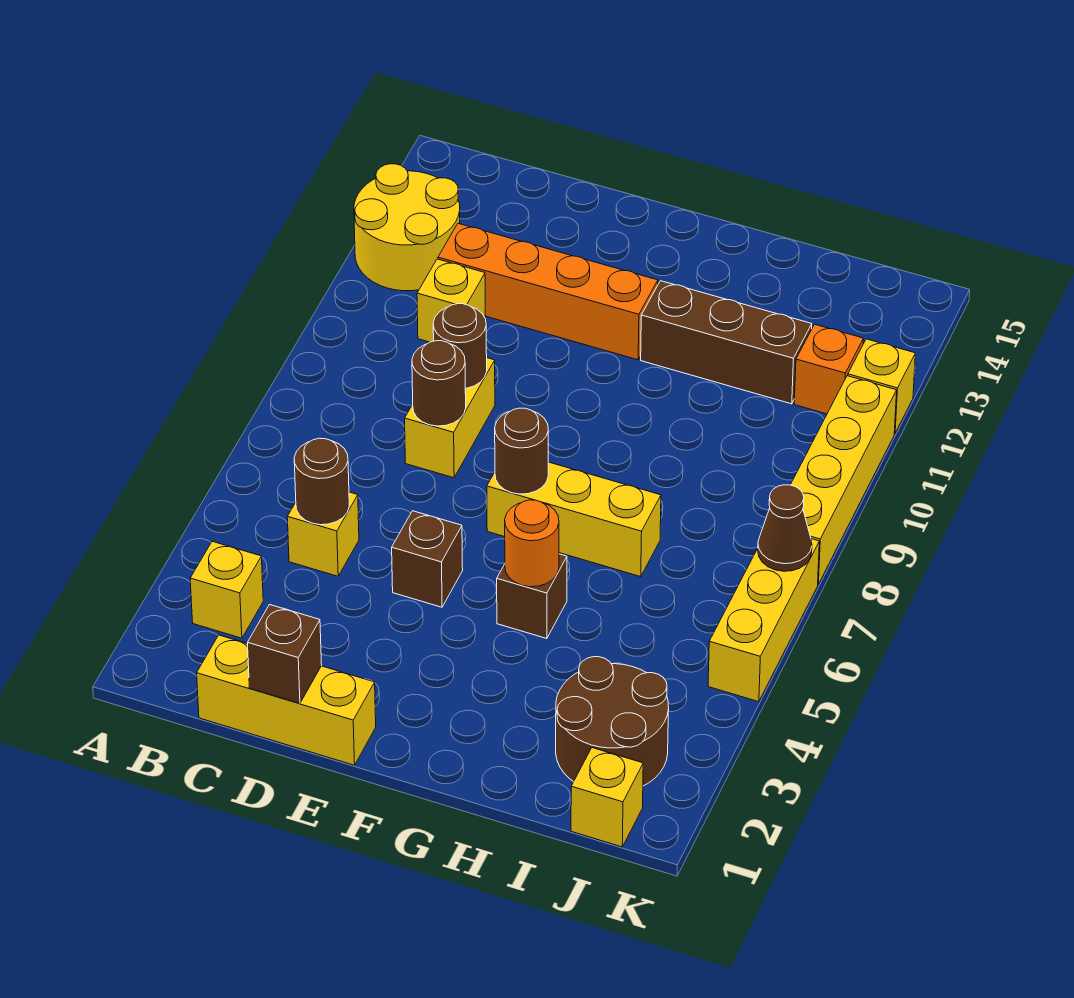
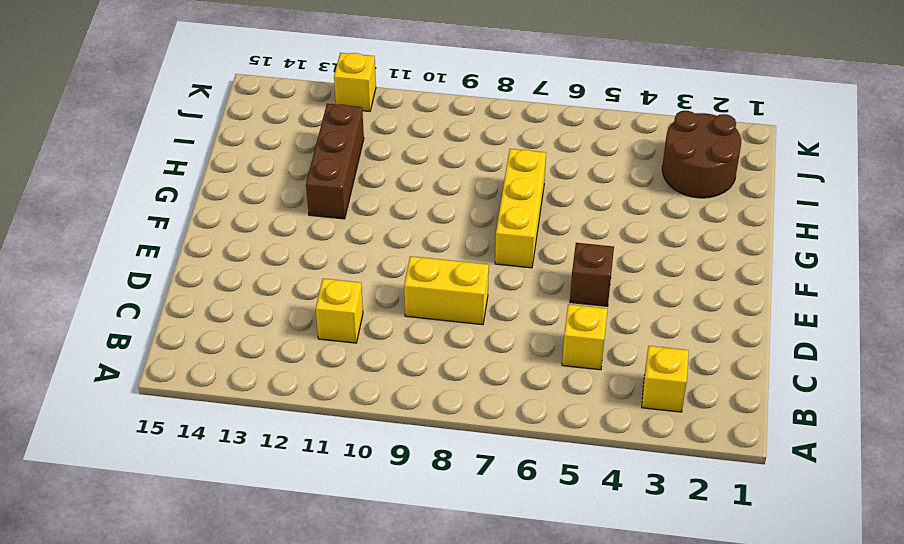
none -> yellow round brick A12:B13 level 1
none -> yellow brick C1:E1 level 1
none -> orange brick C12:F12 level 1

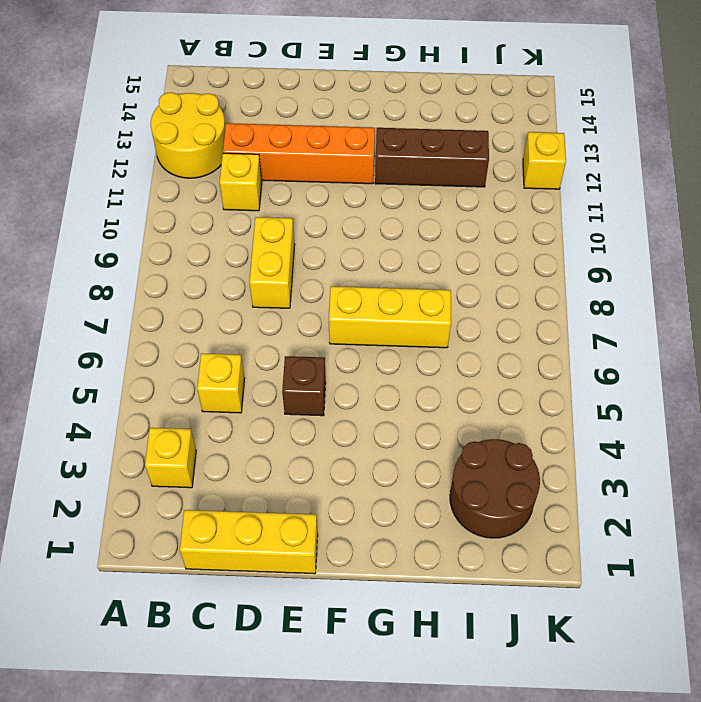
none -> brown brick G5 level 1
none -> yellow brick J1 level 1
none -> orange brick J12 level 1

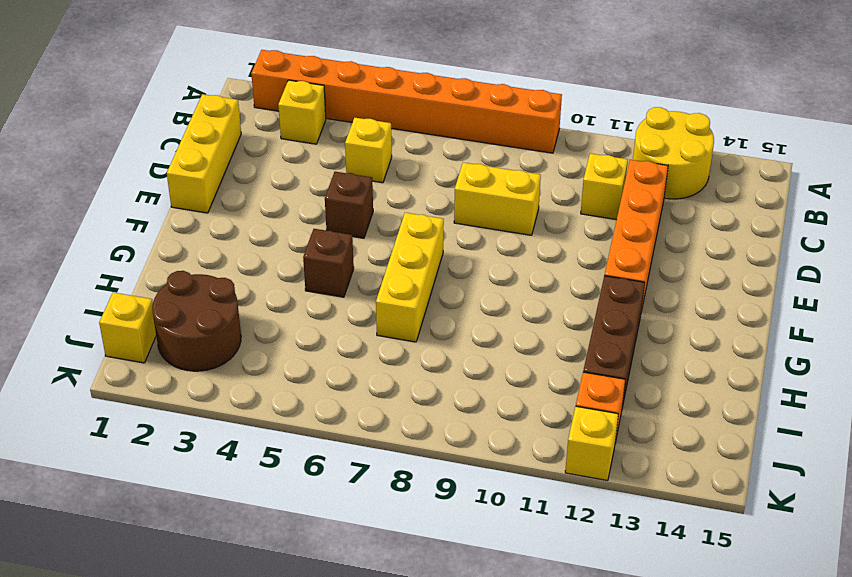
orange brick A2:A9 level 1 -> none
none -> yellow brick K5:K7 level 1
none -> yellow brick K8:K11 level 1
none -> brown round brick C5 level 2

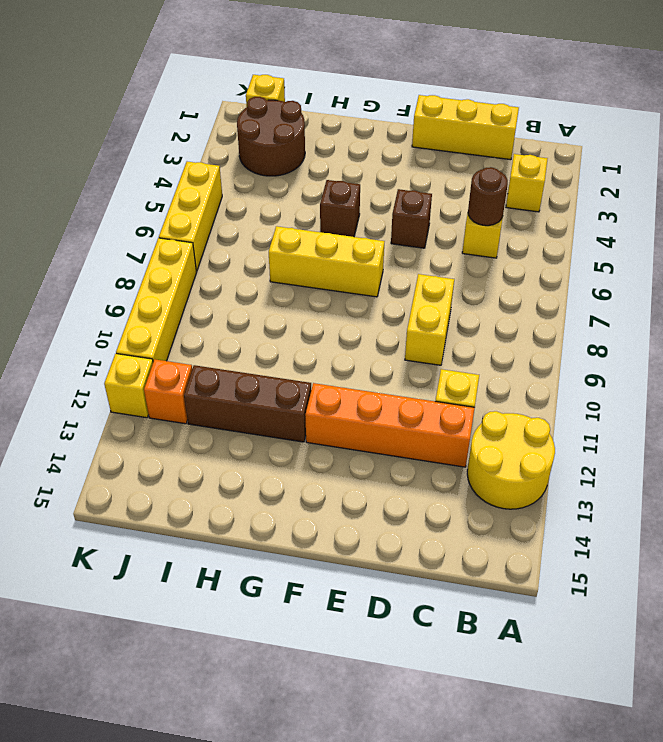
none -> brown brick D1 level 2
none -> brown round brick D8 level 2
none -> brown round brick D9 level 2

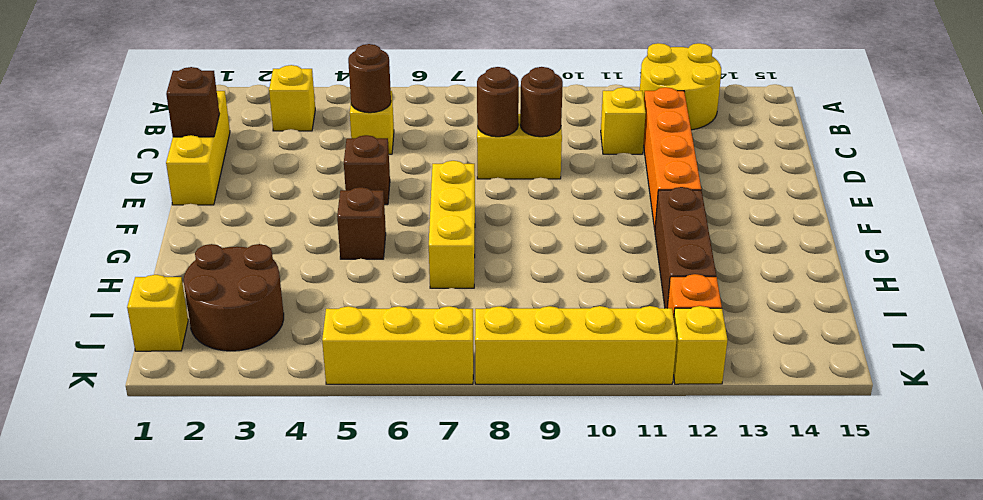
none -> brown round brick F7 level 2
none -> orange round brick G5 level 2
none -> brown cone K7 level 2

